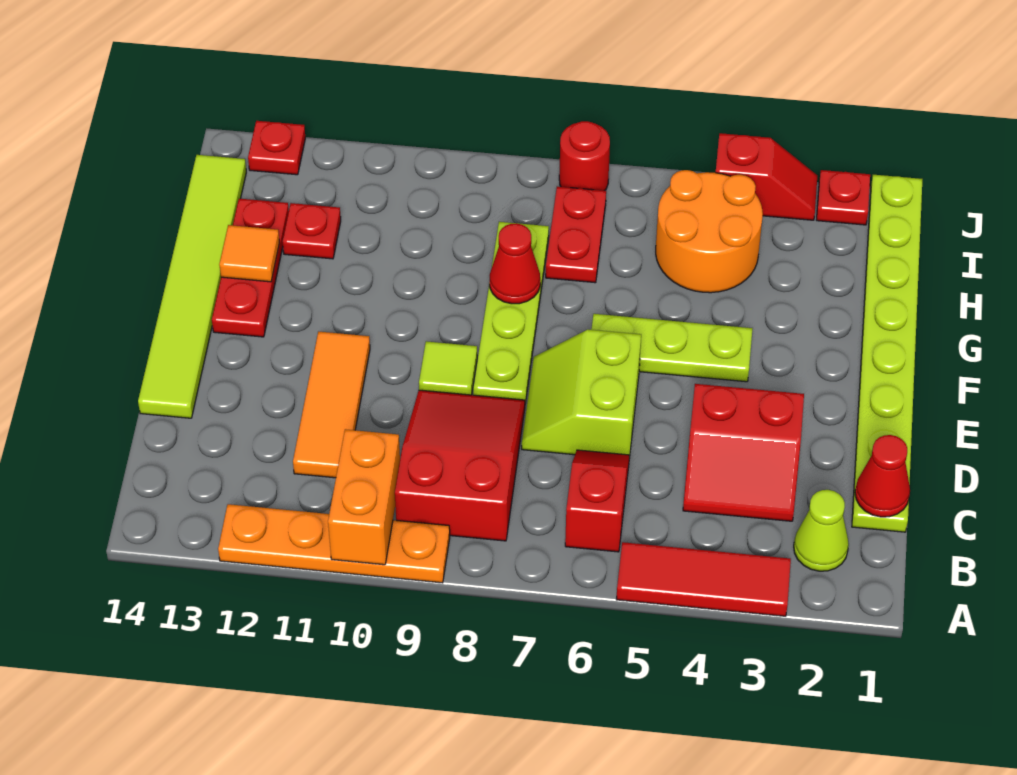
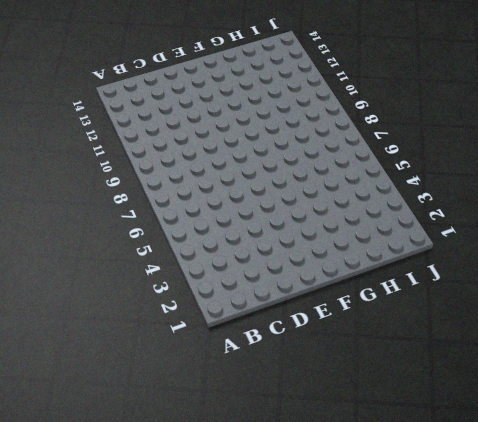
none -> red tile A3:A5 level 1
none -> orange plate A9:A12 level 1
none -> lime cone B2 level 1

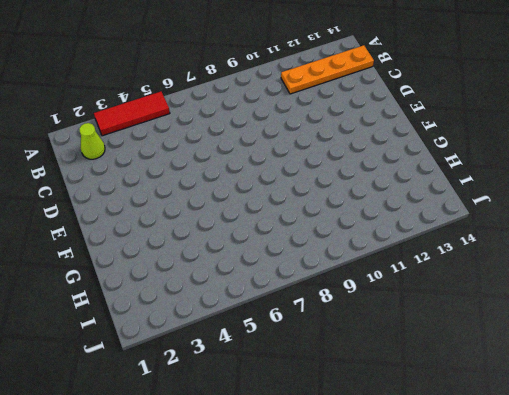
orange plate B11:B14 level 1 -> orange plate A9:A12 level 1
none -> red slope B6:C6 level 1 top B
none -> red slope B8:D9 level 1 top B
none -> lime plate C1:J1 level 1

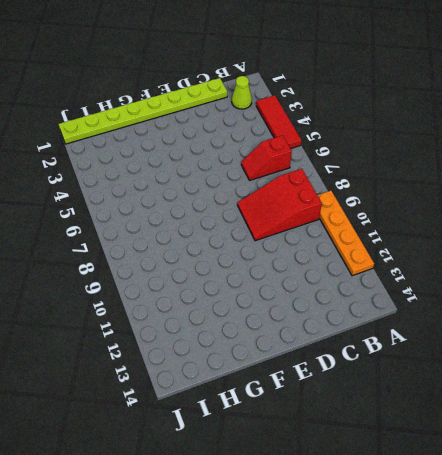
none -> red slope C3:D4 level 1 top D
none -> orange tile C11:E11 level 1
none -> lime slope D6:E7 level 1 top 6

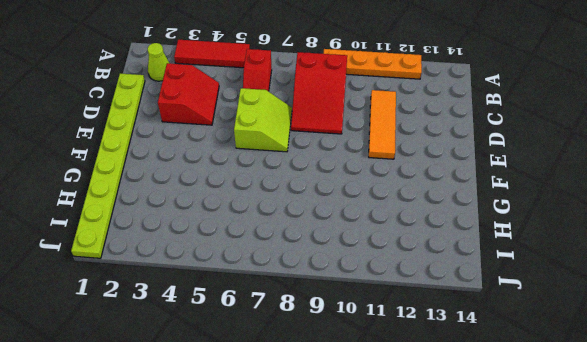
red slope C3:D4 level 1 top 3 -> red slope C3:D4 level 1 top D
none -> lime tile D14:I14 level 1
none -> lime plate E8:H8 level 1
none -> lime tile E9 level 1

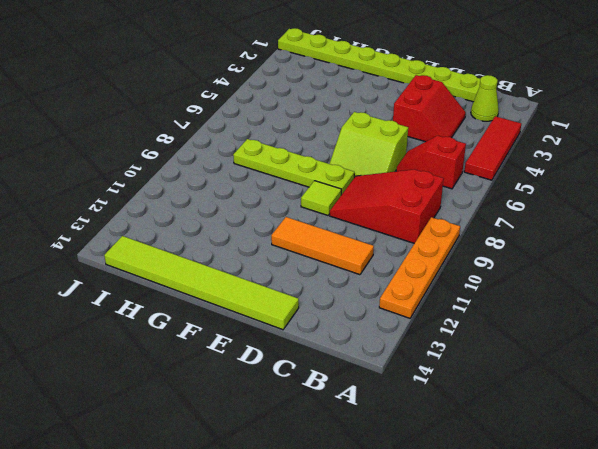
none -> lime plate F4:F6 level 1
none -> red plate F13:H13 level 1
none -> orange round brick H4:I5 level 1

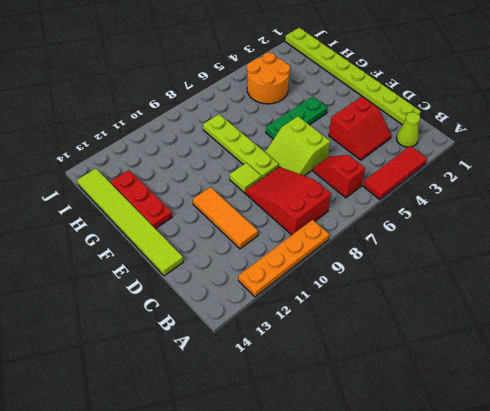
green plate F4:F6 level 1 -> lime plate F4:F6 level 1
none -> red plate H7:I7 level 1
none -> red plate H12 level 1
none -> red plate J2 level 1

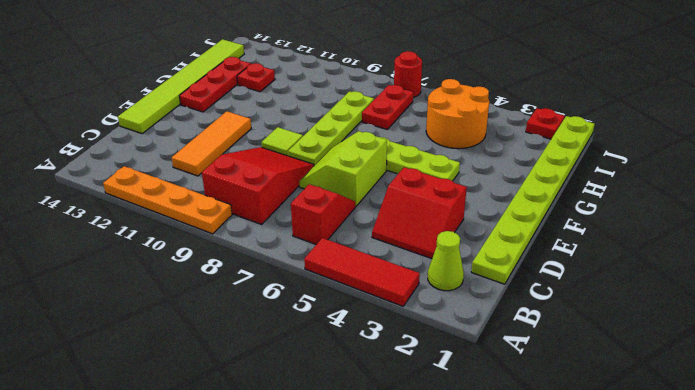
none -> red slope J3:J4 level 1 top 4
none -> red plate J13 level 1
none -> orange brick A10:B10 level 2

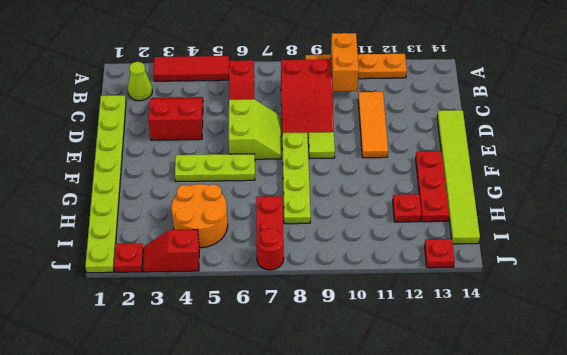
none -> red cone C1 level 2
none -> red cone G8 level 2
none -> orange tile G13 level 2

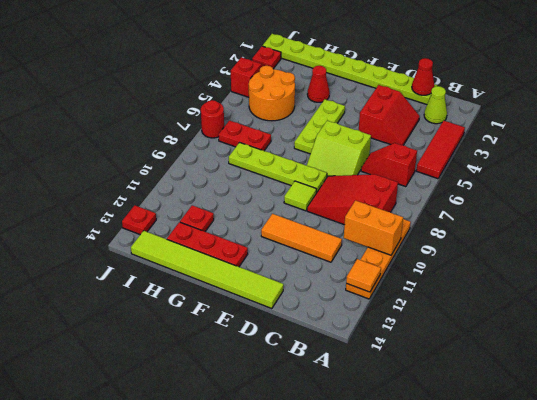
orange tile A12 level 2 -> orange tile G13 level 2
red cone G3 level 1 -> red cone G8 level 2

